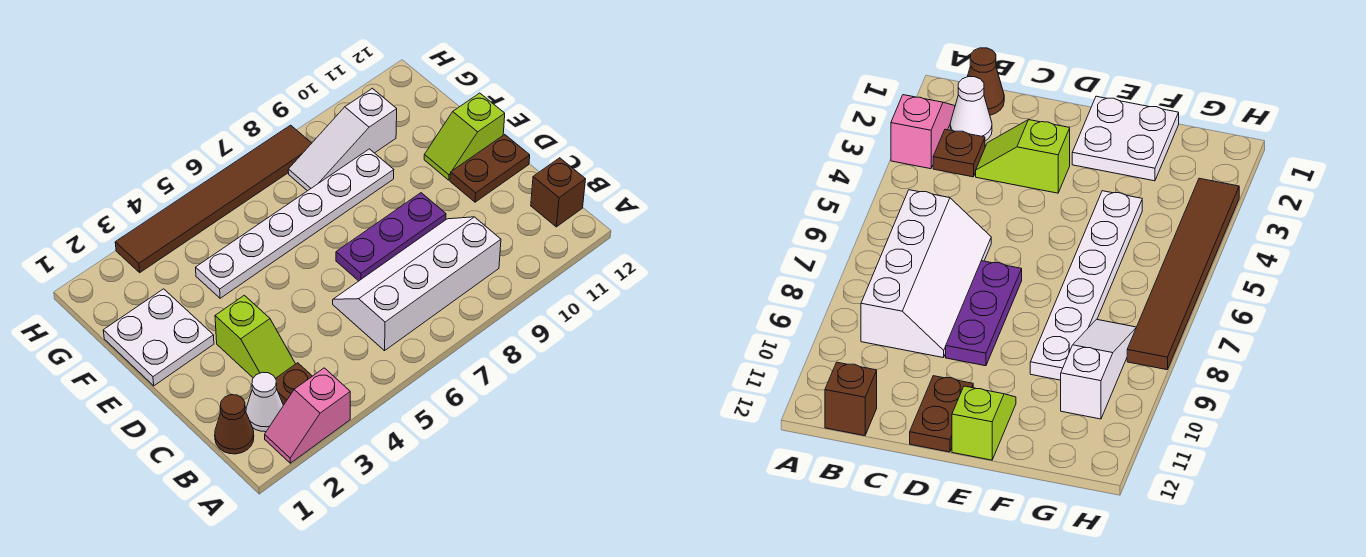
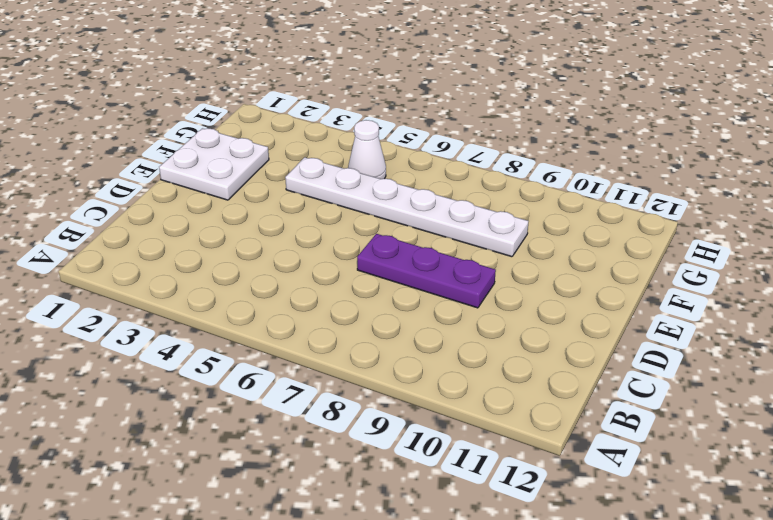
white cone G5 level 1 -> white cone B2 level 1
none -> pink slope A2:A3 level 1 top 3
none -> brown cone B1 level 1
none -> brown plate B3 level 1

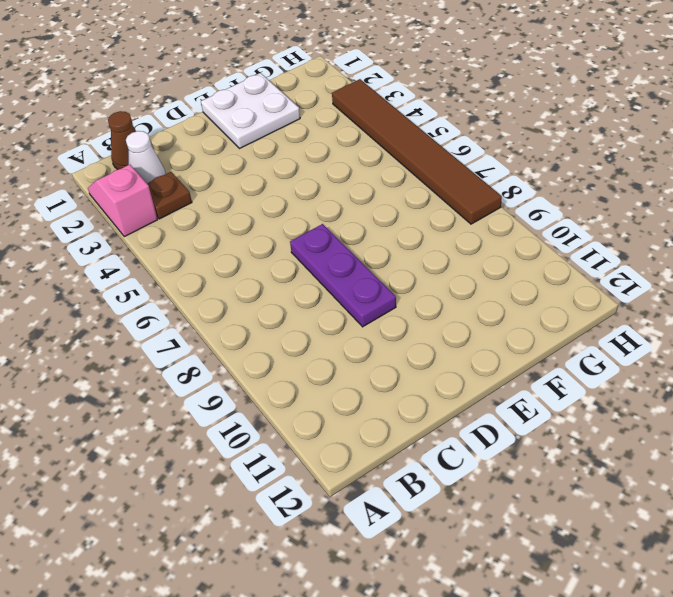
none -> white slope B6:C9 level 1 top B
none -> brown brick B12 level 1
none -> lime slope C3:D3 level 1 top D

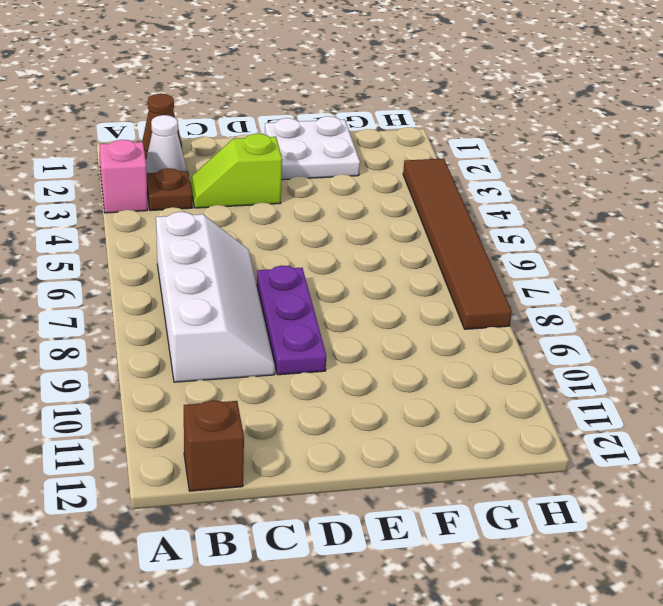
none -> brown plate D11:D12 level 1
none -> lime slope E11:E12 level 1 top 12
none -> white plate F4:F9 level 1

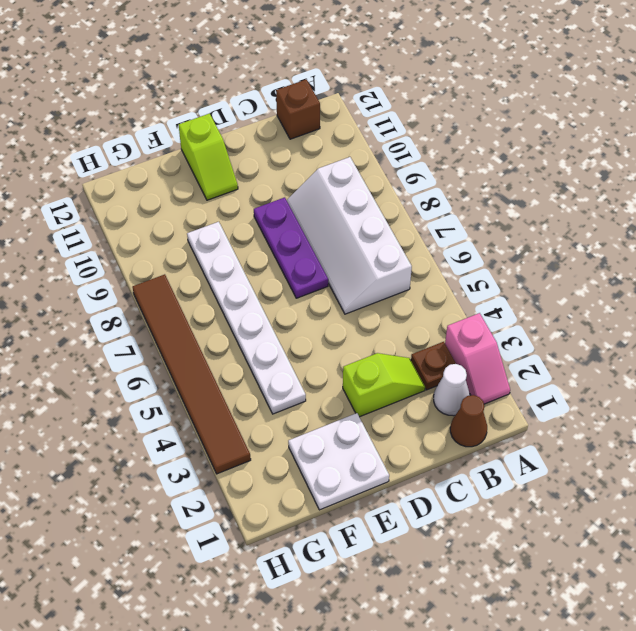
none -> brown plate D11:D12 level 1
none -> white slope G8:G10 level 1 top 10

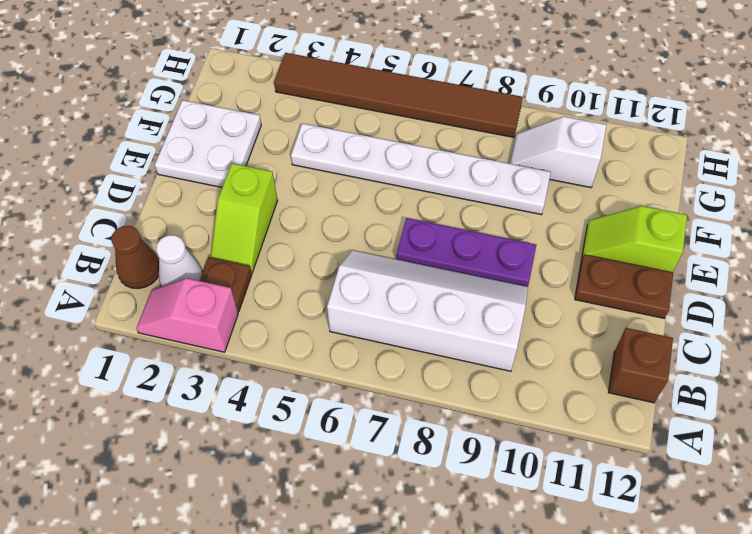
white slope G9:G10 level 1 top 10 -> white slope G8:G10 level 1 top 10

